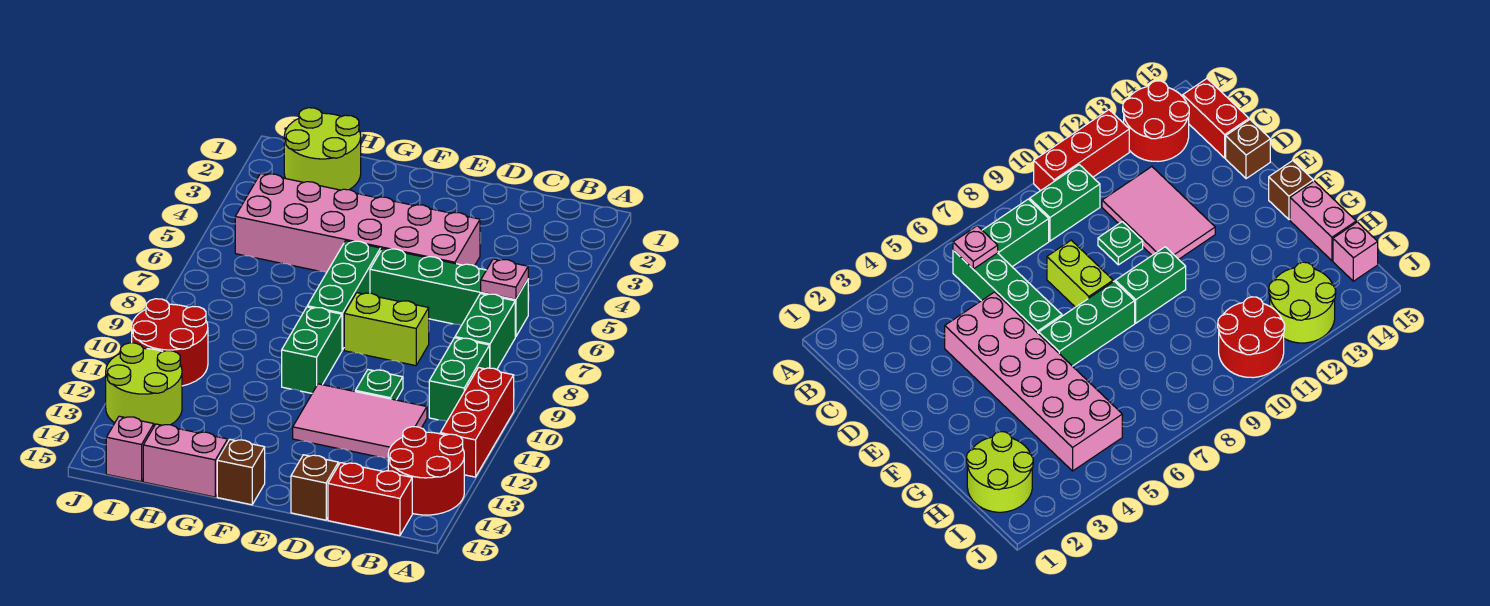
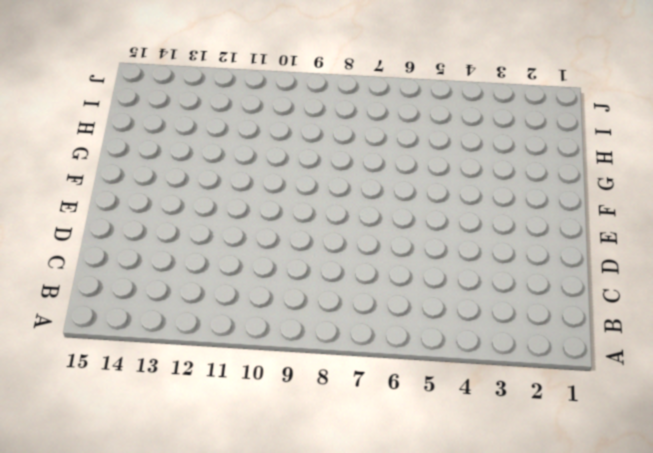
none -> red brick A10:A12 level 1
none -> red round brick A13:B14 level 1
none -> green brick B6:E6 level 1

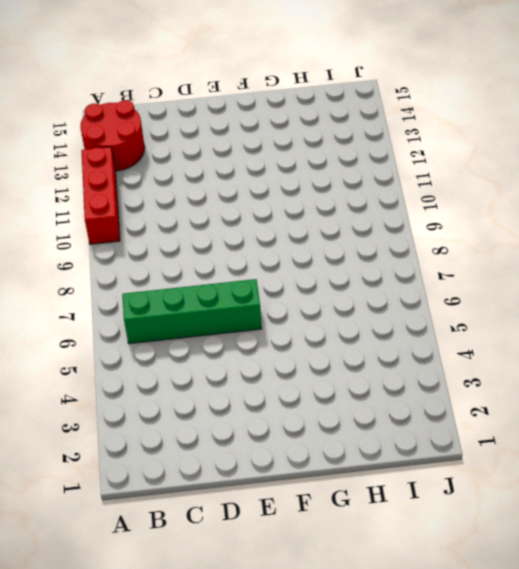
none -> green brick B7:B8 level 1
none -> green brick B9:B10 level 1
none -> red brick B15:C15 level 1

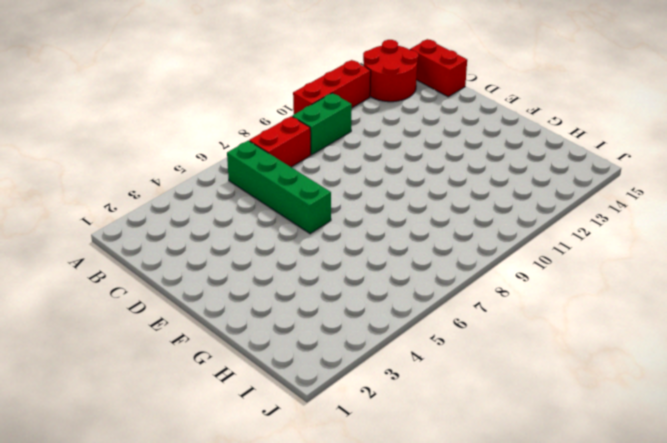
red brick B7:B8 level 1 -> green brick B7:B8 level 1
none -> pink tile C11:E12 level 1
none -> pink brick D4:I5 level 1
none -> lime brick D8:E8 level 1

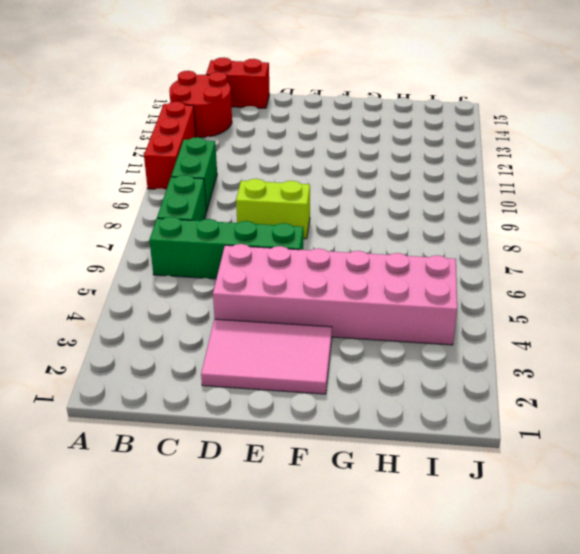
pink tile D2:F3 level 1 -> pink tile C11:E12 level 1
none -> green plate D10 level 1
none -> brown brick D15 level 1
none -> green brick F6:F8 level 1

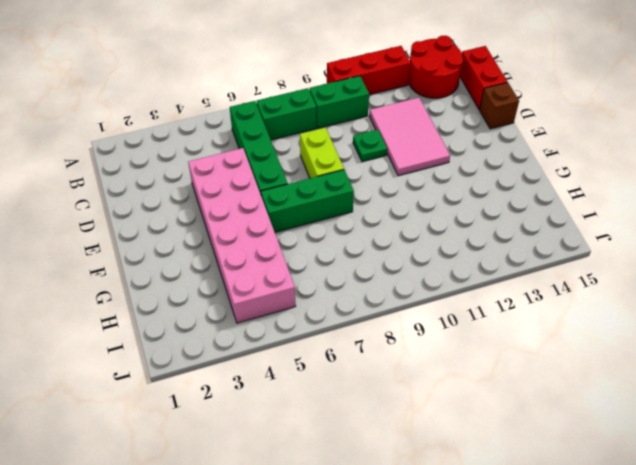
none -> green brick F9:F10 level 1
none -> brown brick F15 level 1
none -> pink brick G15:H15 level 1

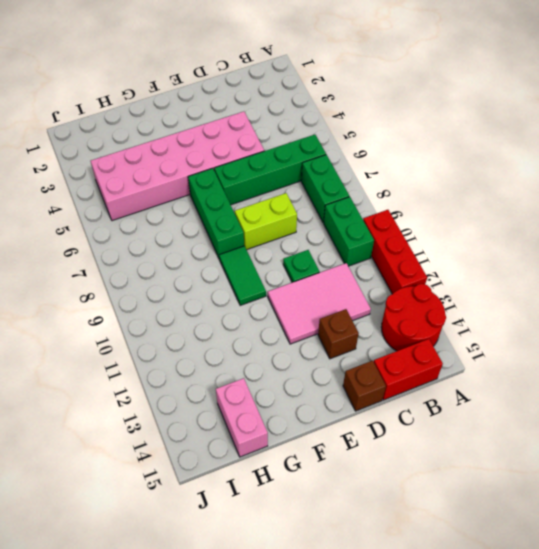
brown brick D13 level 1 -> brown brick F15 level 1
green tile F9:F10 level 1 -> green brick F9:F10 level 1
pink brick H14:H15 level 1 -> pink brick G15:H15 level 1
none -> lime round brick H1:I2 level 1
none -> red round brick I10:J11 level 1
none -> lime round brick I12:J13 level 1

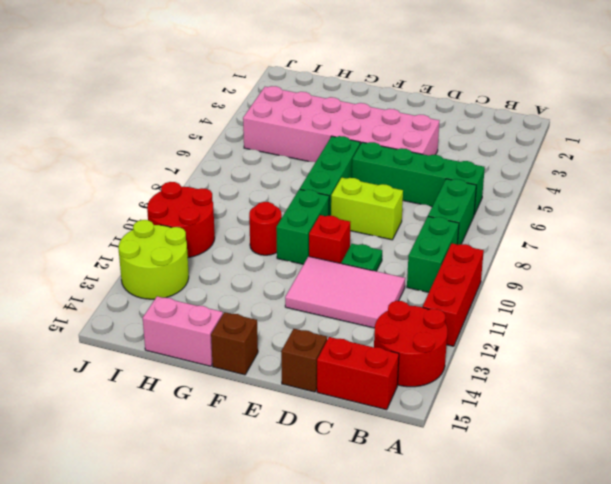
red brick E10 level 1 -> none
red round brick G10 level 1 -> none
none -> lime round brick H1:I2 level 1
none -> pink brick I15 level 1
none -> pink plate B6 level 2

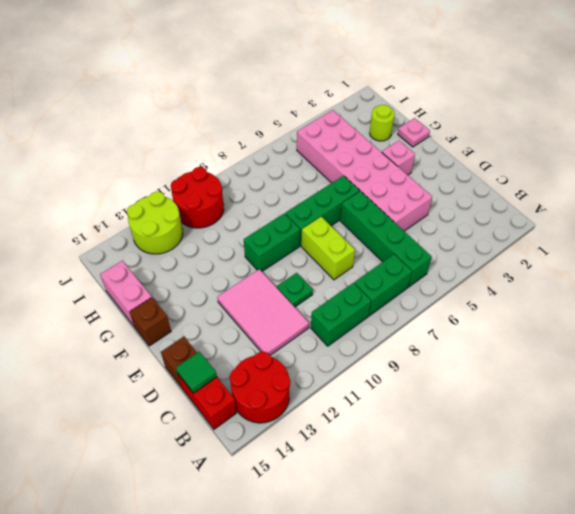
green tile C15 level 2 -> none
pink brick F3 level 1 -> pink brick I15 level 1
pink plate G1 level 1 -> pink plate B6 level 2
lime round brick H2 level 1 -> lime round brick H1:I2 level 1
none -> red brick A10:A12 level 1

